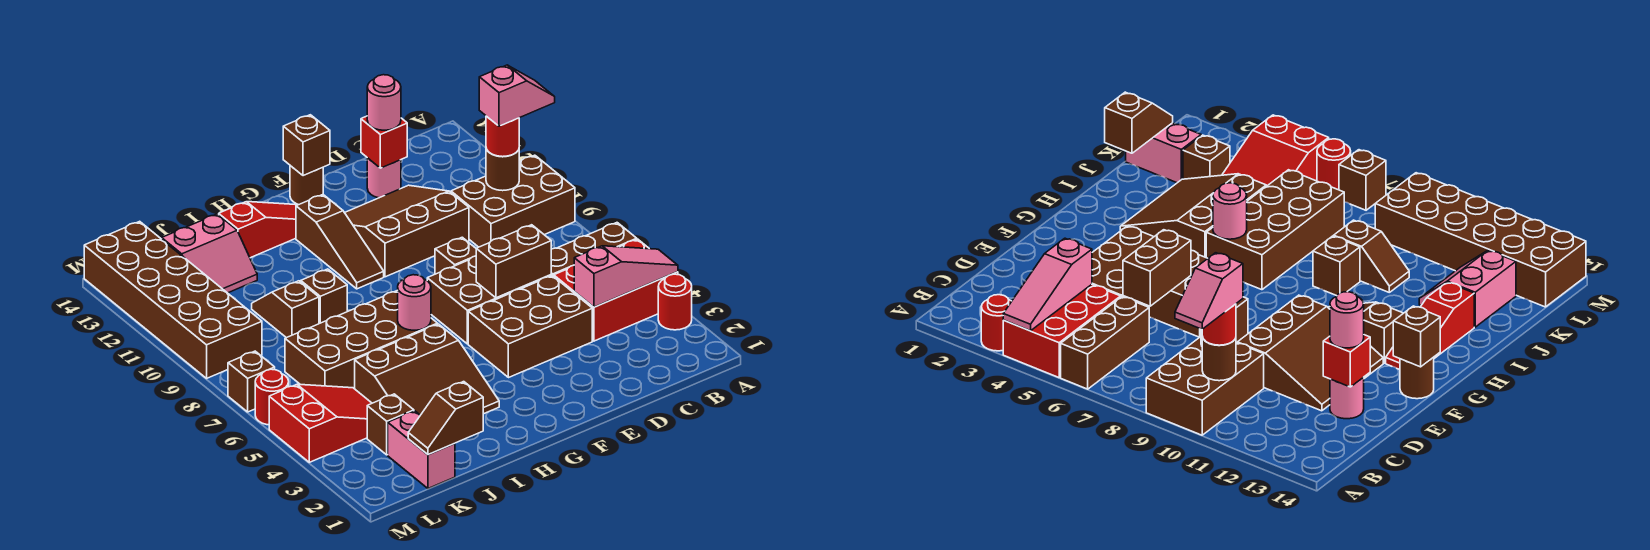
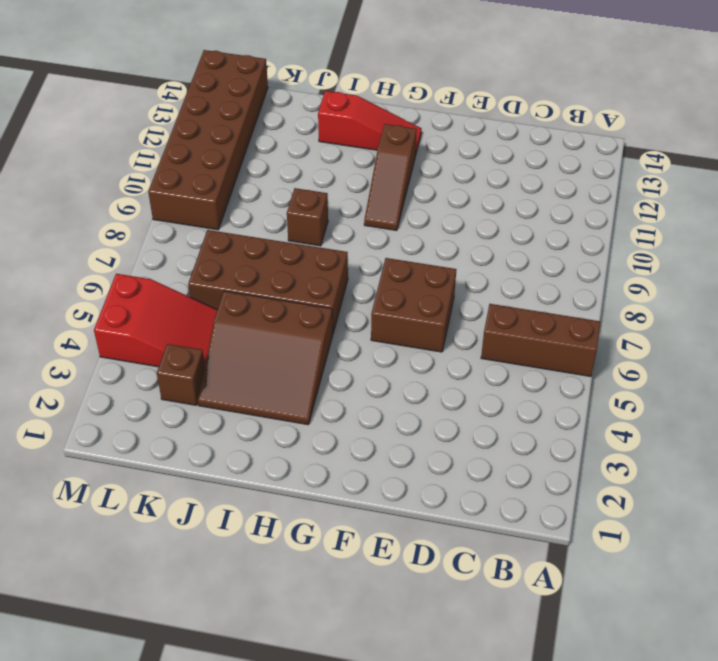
none -> red round brick A3 level 1
none -> red brick A4:C5 level 1
none -> brown brick A9:C10 level 1
none -> brown brick D4:F5 level 1

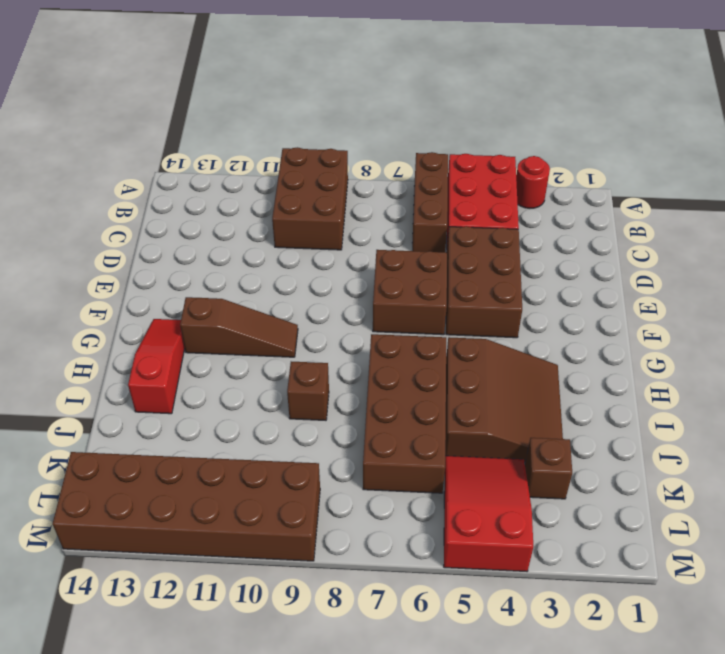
none -> brown slope D10:F12 level 1 top 10
none -> pink round brick D13 level 1
none -> brown brick E8 level 1
none -> brown round brick F14 level 1

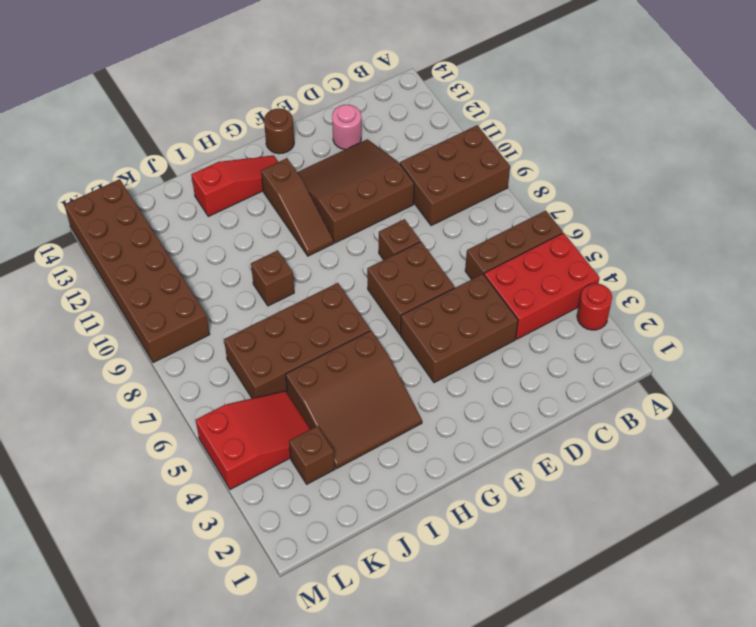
none -> brown slope J9:J10 level 1 top 9
none -> pink slope J12:K13 level 1 top 13
none -> pink brick K1:K2 level 1
none -> red round brick M6 level 1

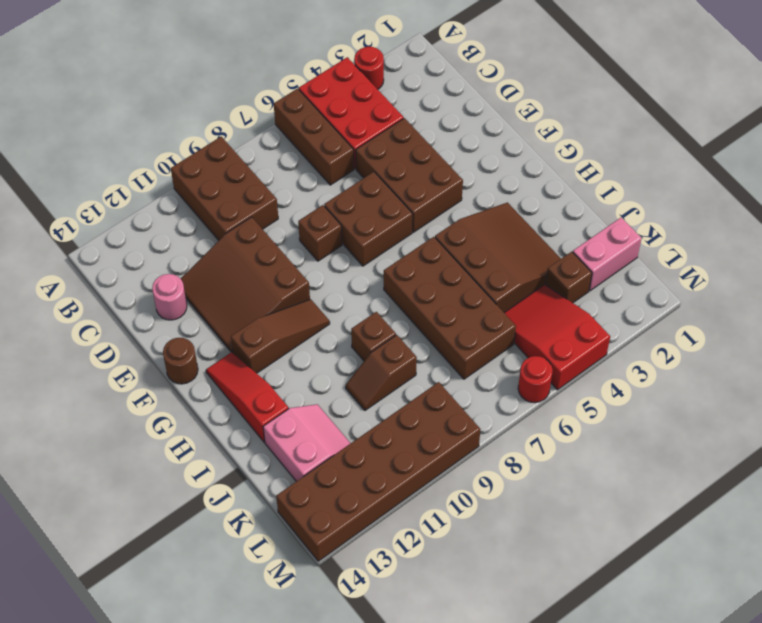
none -> brown brick M7 level 1
none -> pink slope A4:C4 level 2 top C
none -> brown round brick B10 level 2
none -> brown brick D6:E6 level 2

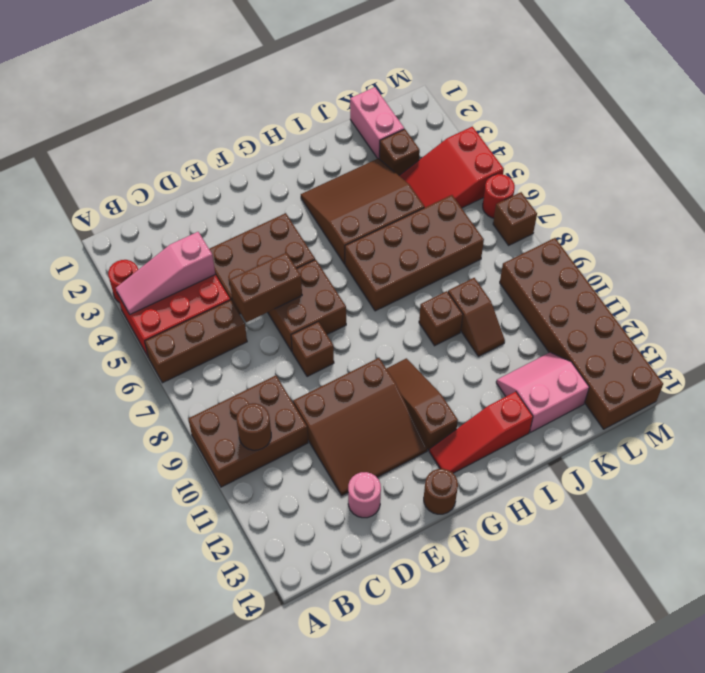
none -> red brick D13 level 2
none -> brown brick F14 level 2
none -> pink round brick H6 level 2
none -> brown slope J1:K1 level 2 top J

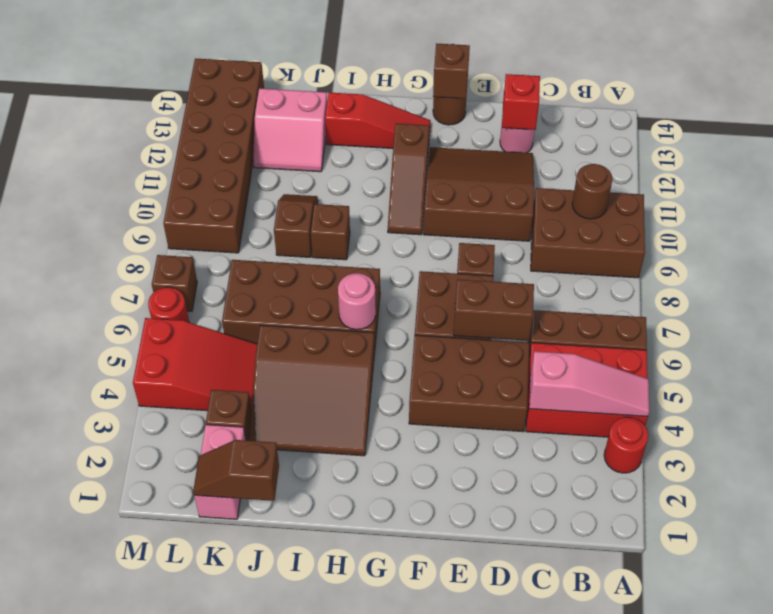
none -> red round brick B10 level 3
none -> pink round brick D13 level 3
none -> pink slope A10:B10 level 4 top B

